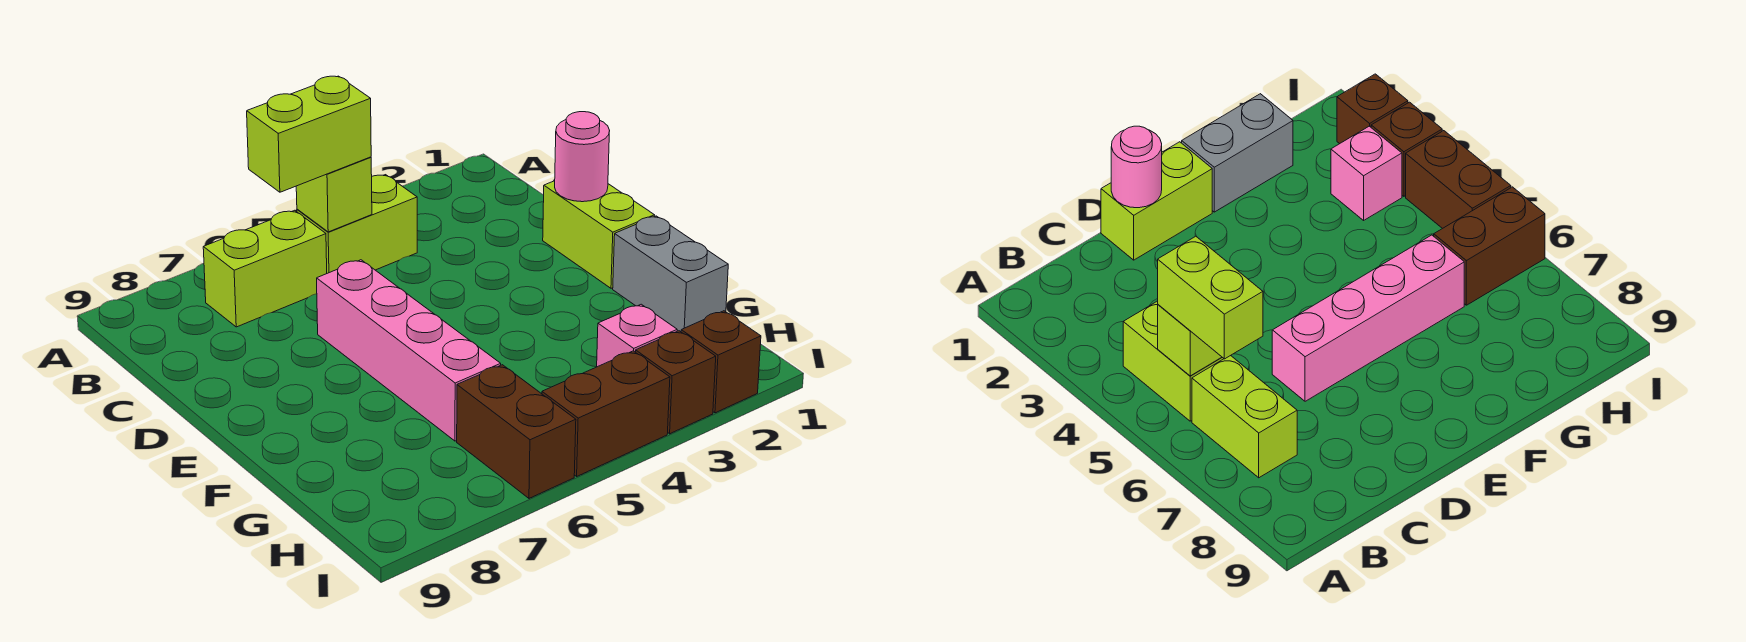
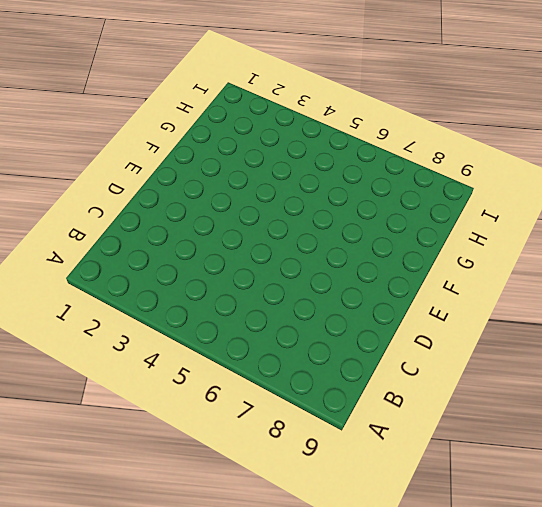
none -> lime brick B4:B5 level 1
none -> lime brick B6:B7 level 1
none -> lime brick D1:E1 level 1

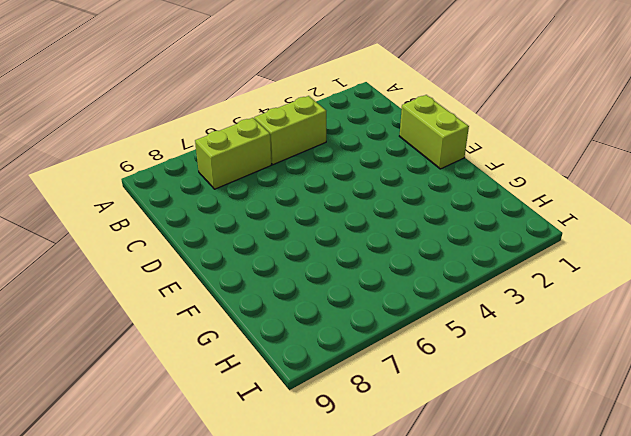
none -> pink brick D6:G6 level 1
none -> grey brick F1:G1 level 1
none -> pink brick H3 level 1

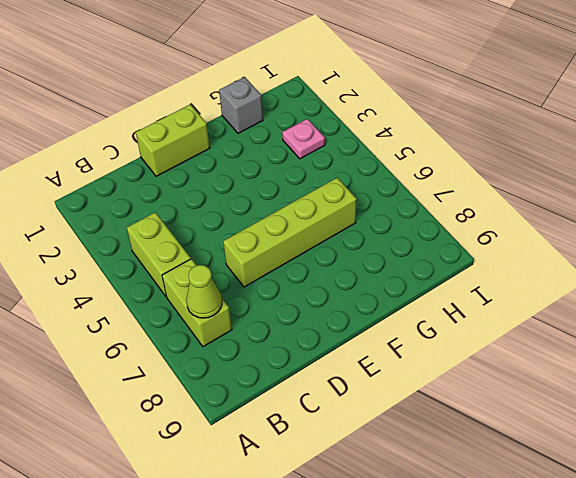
lime cone B7 level 2 -> none
lime brick D6:G6 level 1 -> pink brick D6:G6 level 1
grey brick G1 level 1 -> grey brick F1:G1 level 1
pink plate H3 level 1 -> pink brick H3 level 1
none -> brown brick H6:I6 level 1
none -> brown brick I2 level 1
none -> brown brick I3 level 1

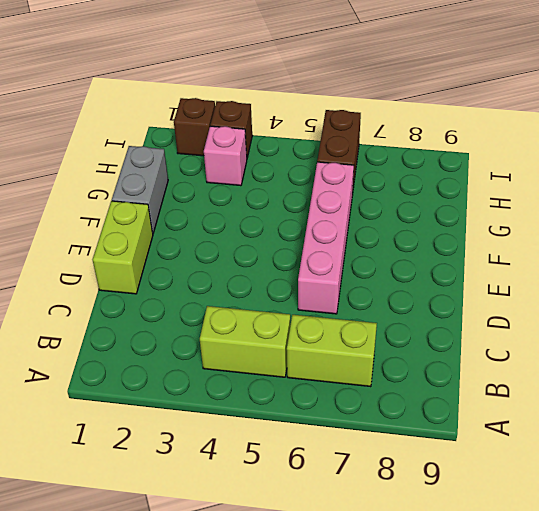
none -> brown brick I4:I5 level 1
none -> lime brick B5 level 2
none -> pink round brick D1 level 2

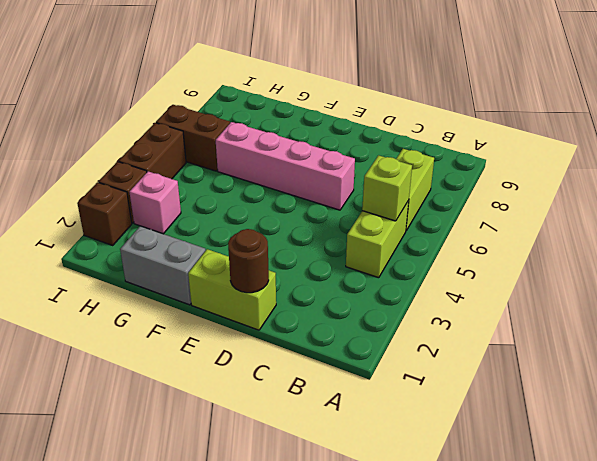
brown round brick D1 level 2 -> pink round brick D1 level 2
none -> lime brick B5:B6 level 3

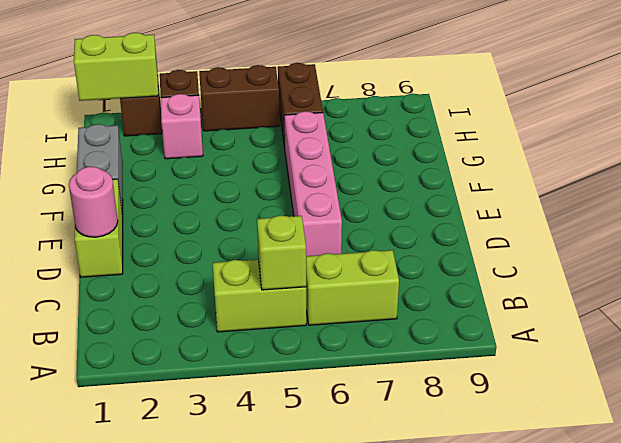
lime brick I1:I2 level 2 -> lime brick B5:B6 level 3

